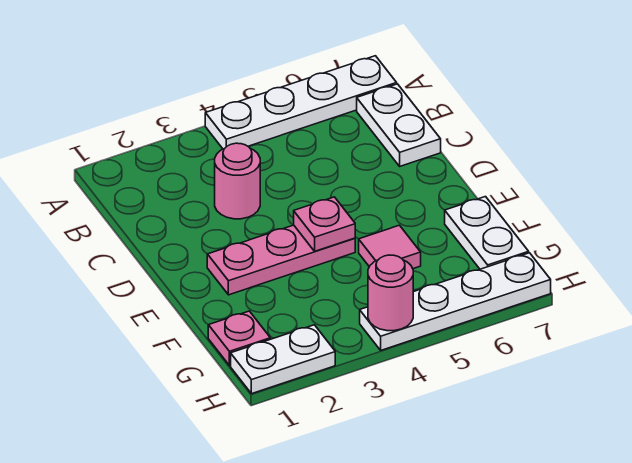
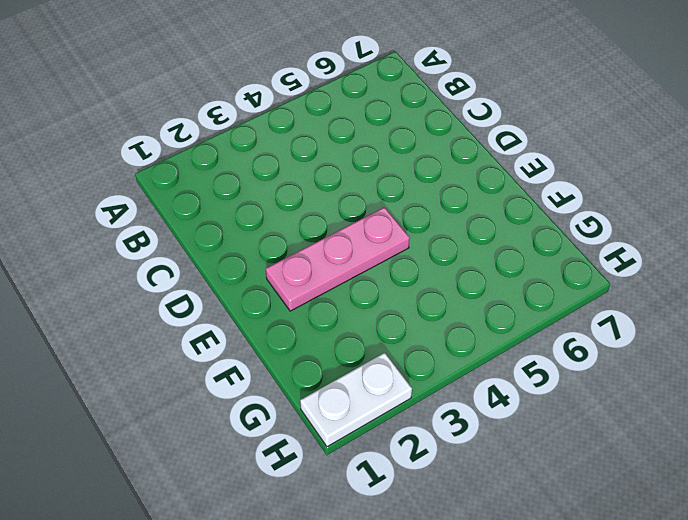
none -> white plate A4:A7 level 1
none -> white plate B7:C7 level 1

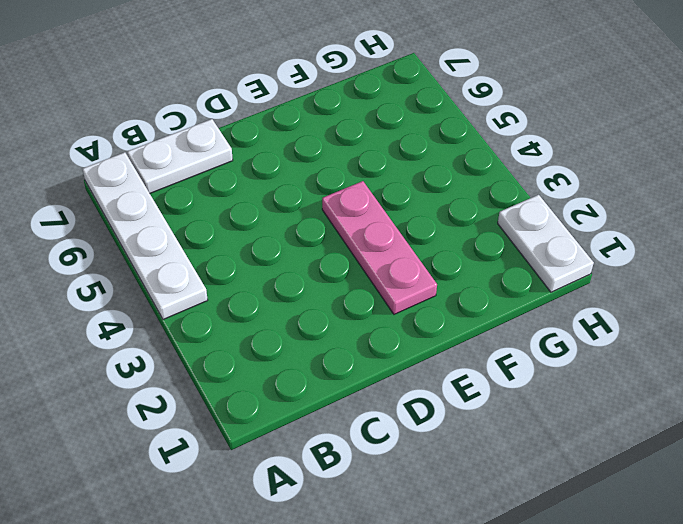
none -> pink round brick C3 level 1
none -> pink tile F5 level 1

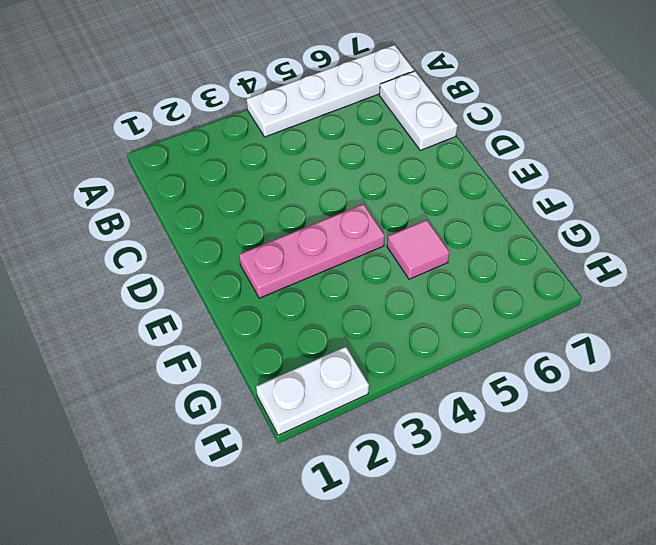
none -> pink round brick C3 level 1
none -> white plate F7:G7 level 1

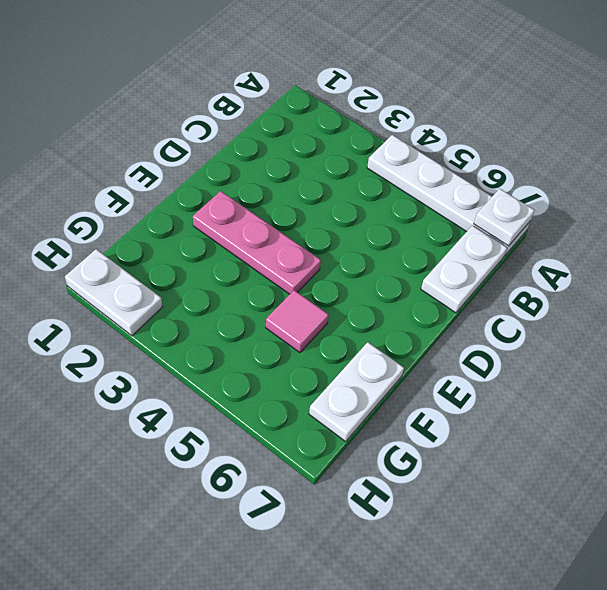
white plate A7 level 2 -> none
none -> pink round brick C3 level 1
none -> pink plate G1 level 1

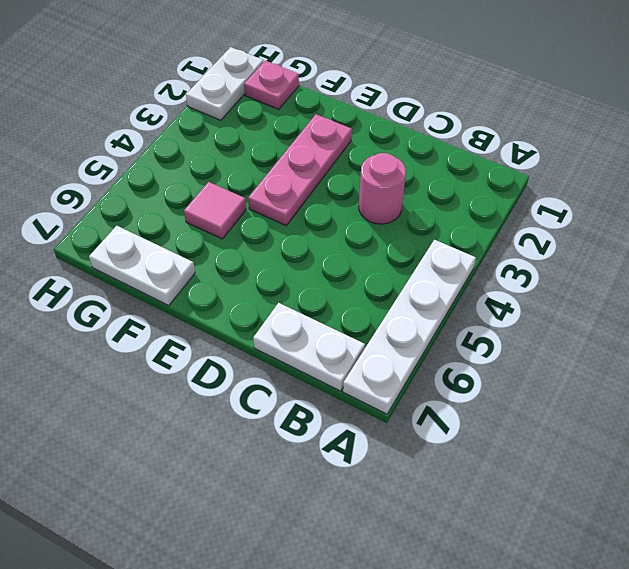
none -> white plate H4:H7 level 1
none -> pink plate E4 level 2

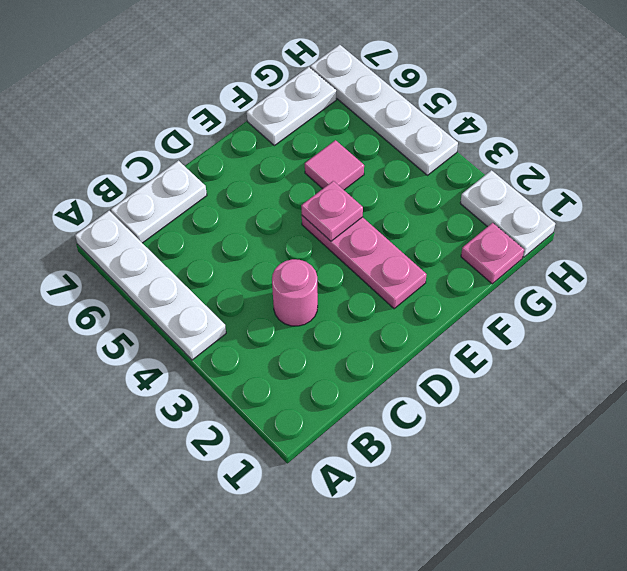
none -> pink round brick H4 level 2

